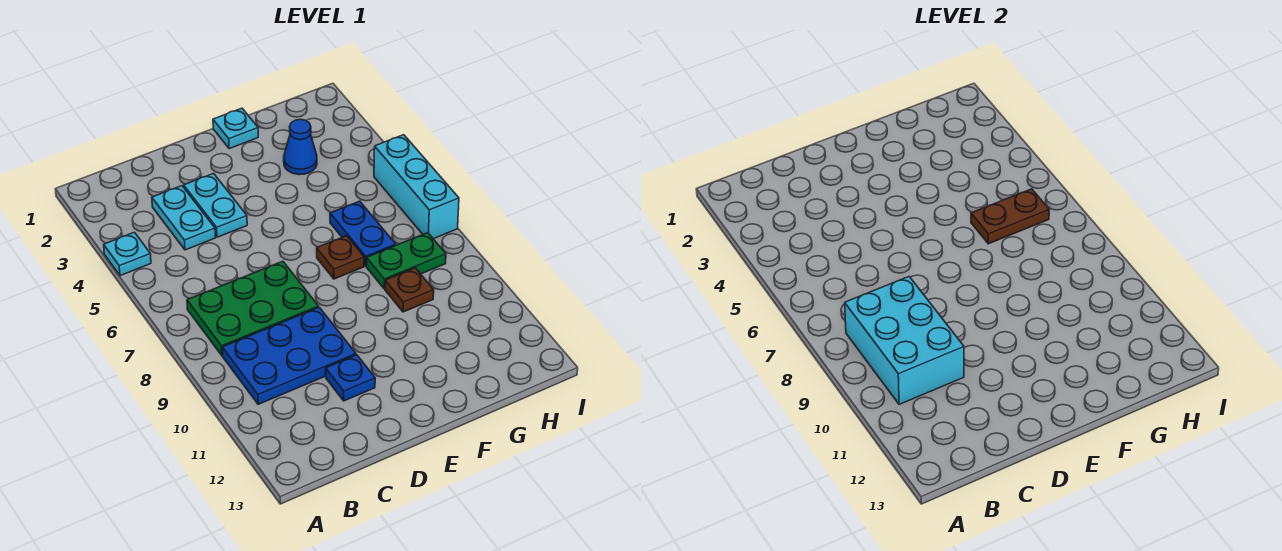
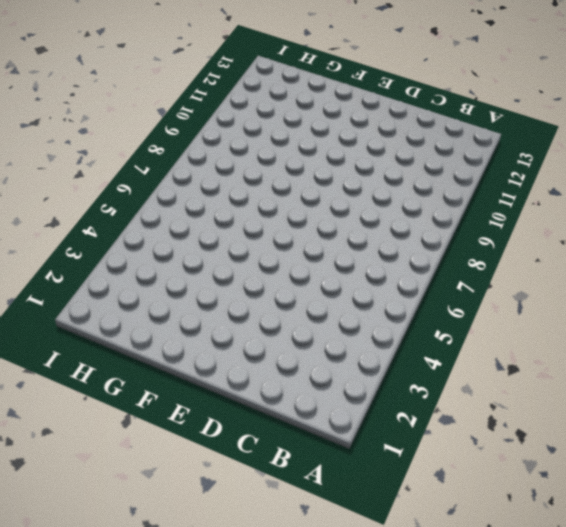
none -> cyan plate A4 level 1
none -> green plate B7:D8 level 1
none -> blue plate B9:D10 level 1

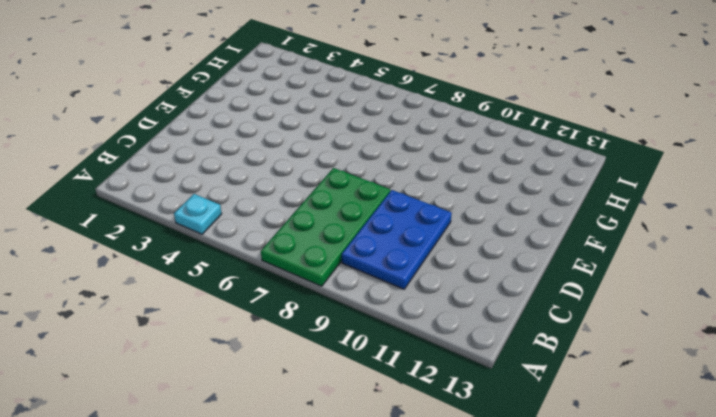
green plate A7:D8 level 1 -> green plate B7:D8 level 1
none -> cyan plate C3:C4 level 1
none -> cyan plate D3:D4 level 1
none -> blue plate D11 level 1

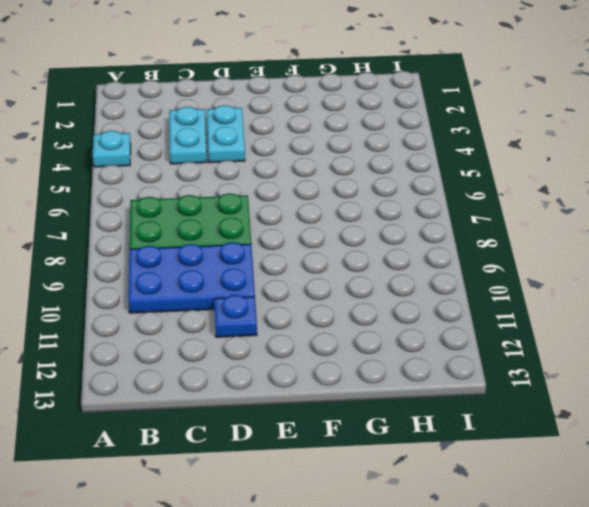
none -> cyan plate F1 level 1
none -> brown plate F7 level 1
none -> blue cone G3 level 1

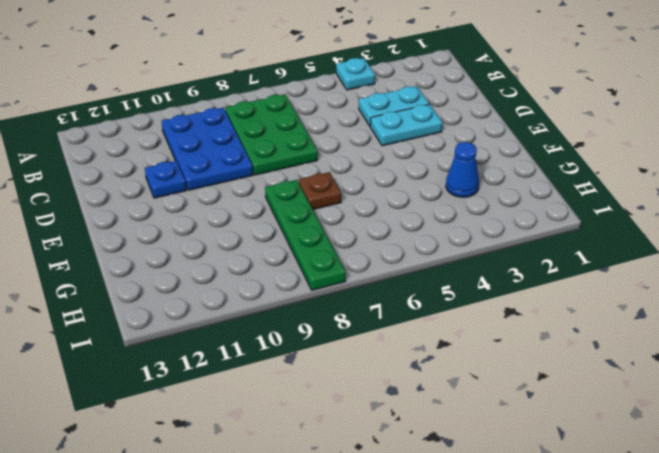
green plate F8:I8 level 1 -> green plate G8:H8 level 1
none -> cyan plate F1 level 1
none -> blue plate G6:G7 level 1
none -> brown plate G9 level 1

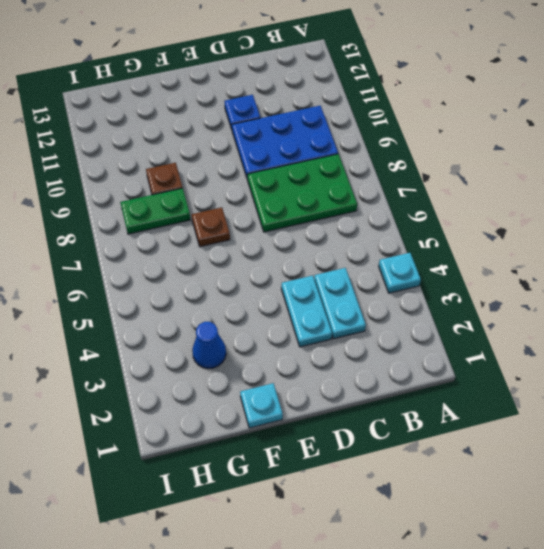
none -> blue plate G6:G7 level 1
none -> cyan brick I5:I7 level 1
none -> cyan brick B8:C10 level 2

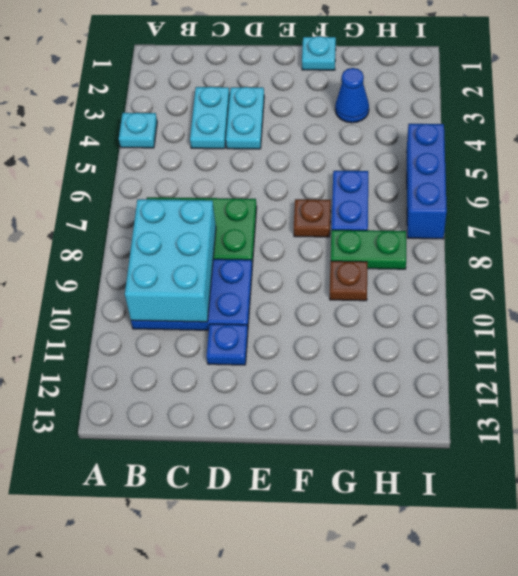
blue brick I5:I7 level 1 -> cyan brick I5:I7 level 1
none -> brown plate G6:H6 level 2

